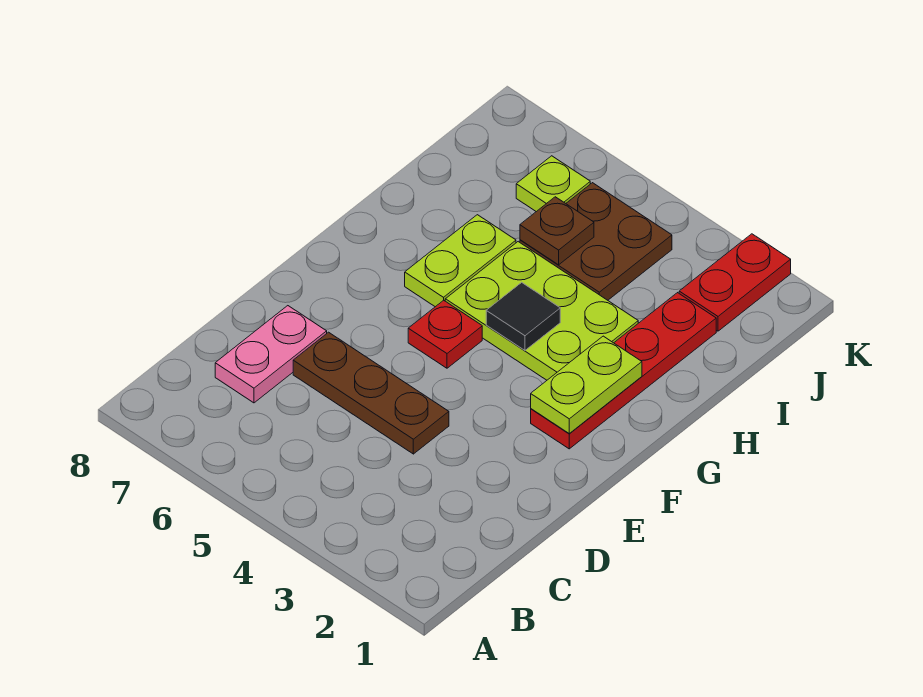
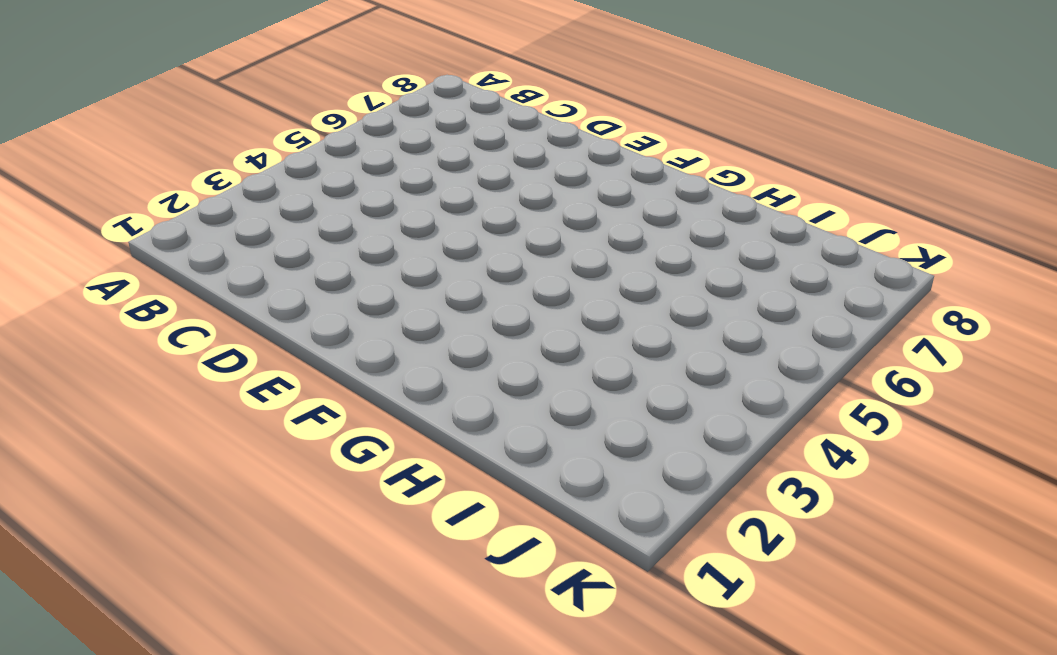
none -> pink plate C7:D7 level 1
none -> brown plate D4:D6 level 1
none -> red plate F2:I2 level 1

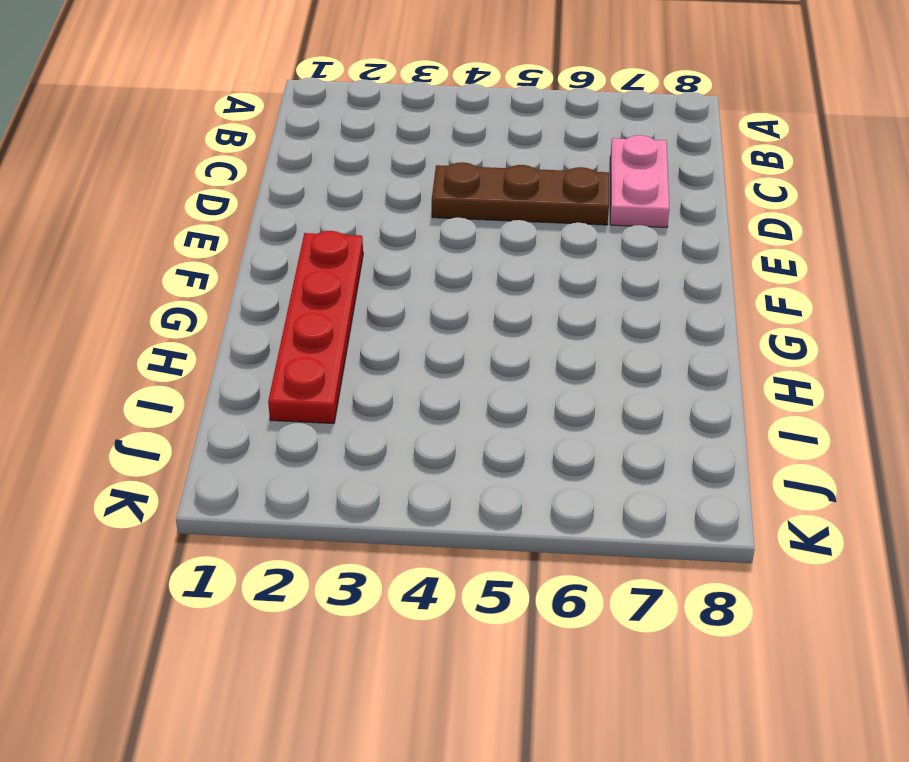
none -> red plate F5 level 1
none -> lime plate G3:H5 level 1
none -> lime plate G6:H6 level 1

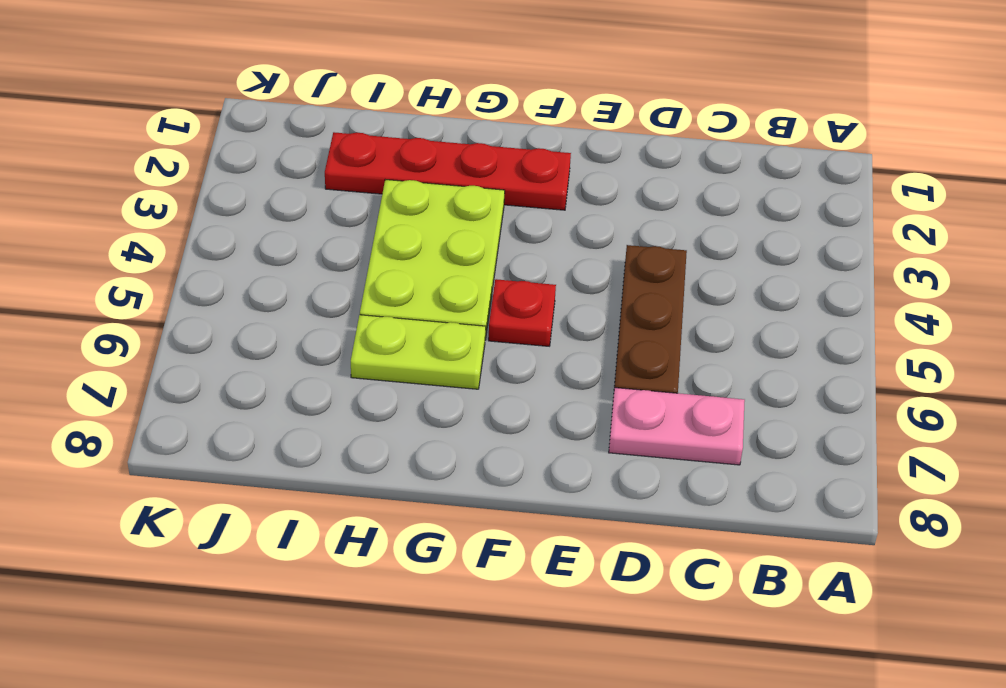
none -> brown plate I4:J5 level 1
none -> red plate J2:K2 level 1
none -> lime plate J6 level 1

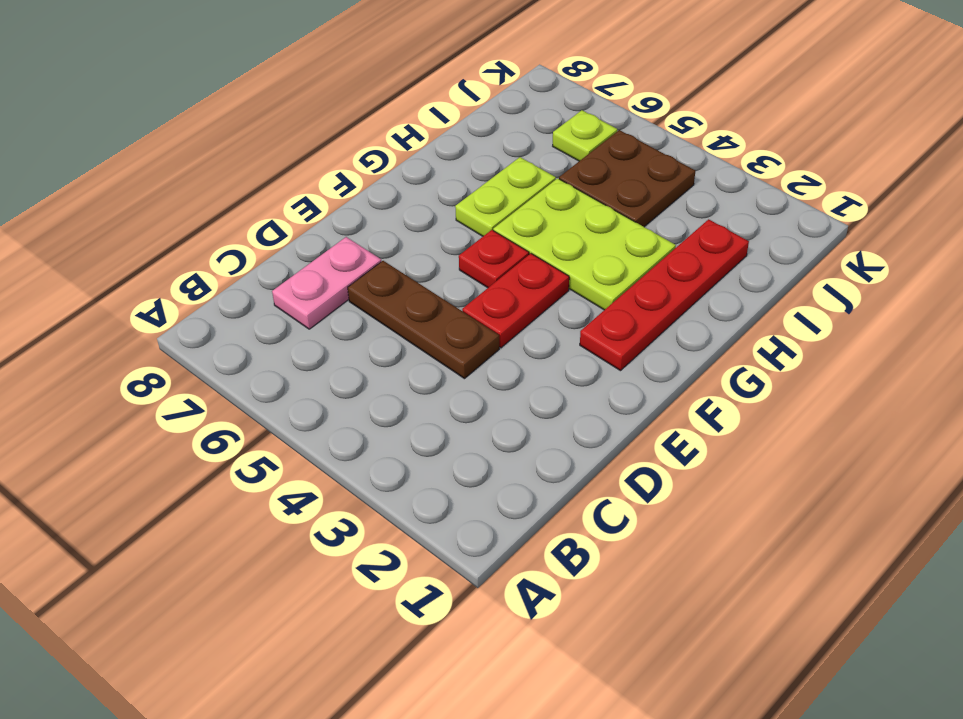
red plate E4:F4 level 1 -> red plate J2:K2 level 1
none -> lime plate F2:G2 level 2
none -> black tile G4 level 2
none -> brown plate I5 level 2

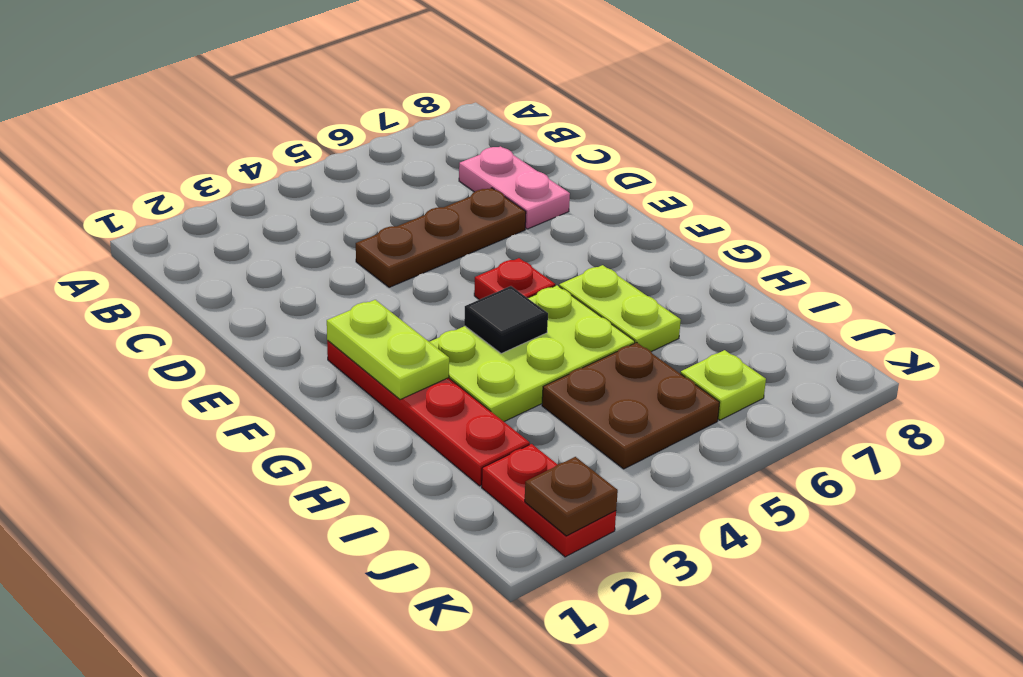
brown plate K2 level 2 -> brown plate I5 level 2

